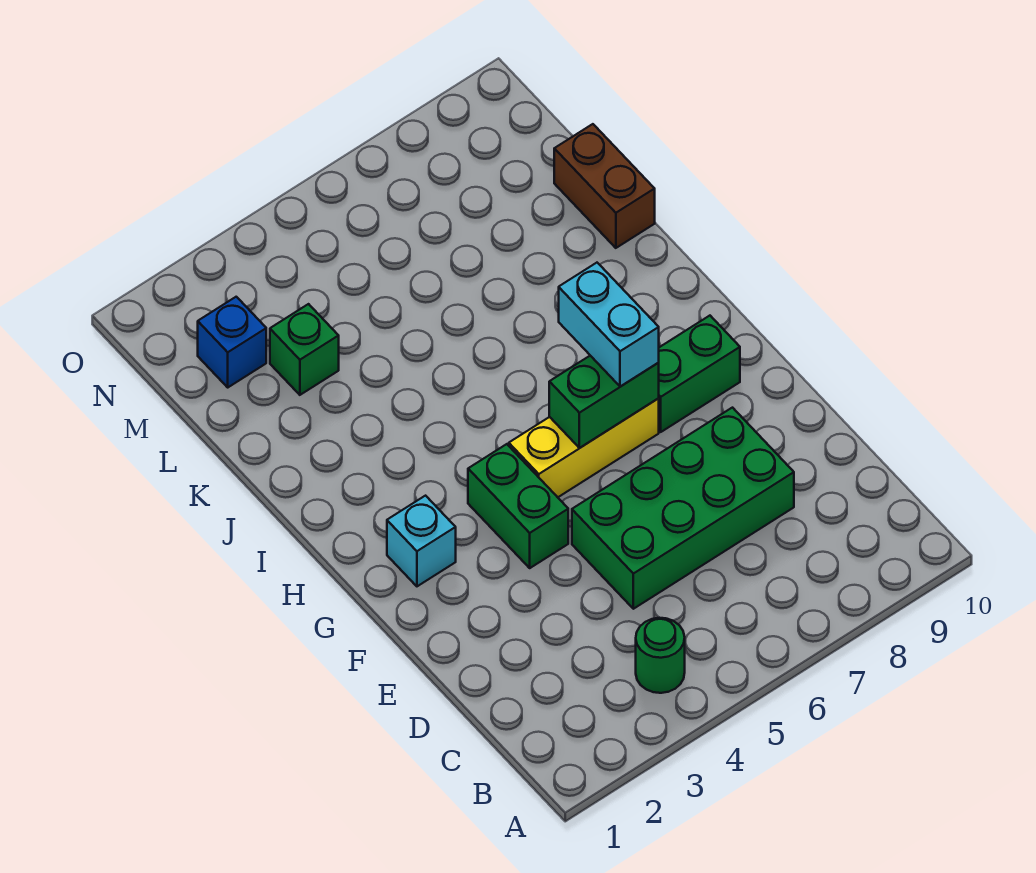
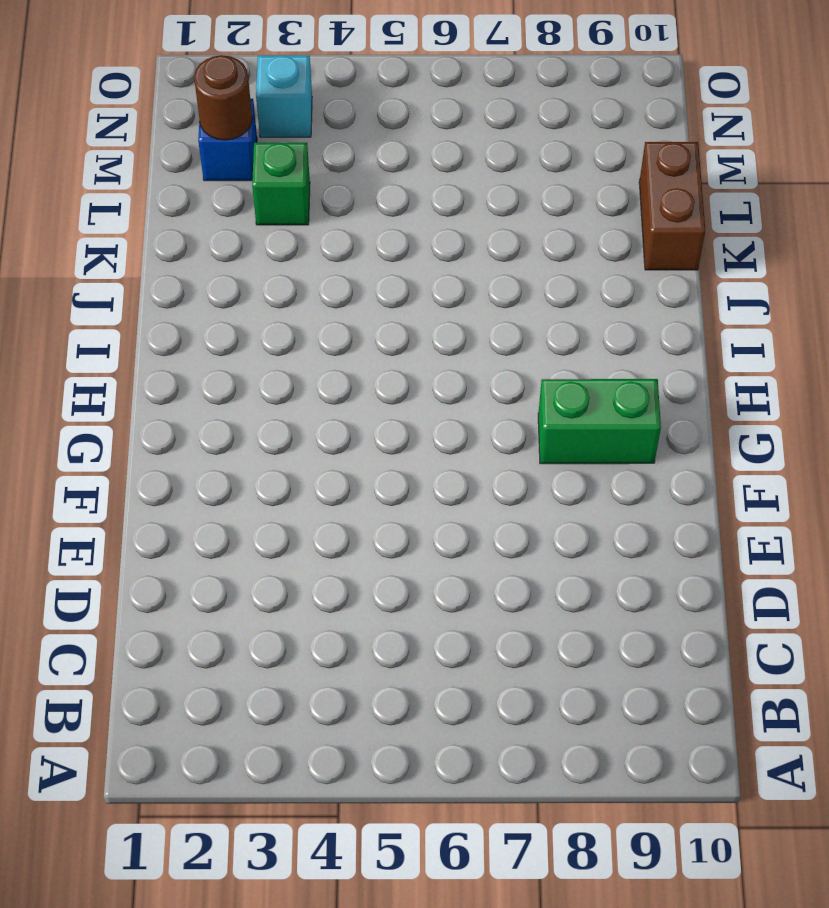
brown round brick M2 level 2 -> none
cyan brick N3 level 1 -> cyan brick G2 level 1
none -> green round brick B4 level 1
none -> green brick D5:E8 level 1

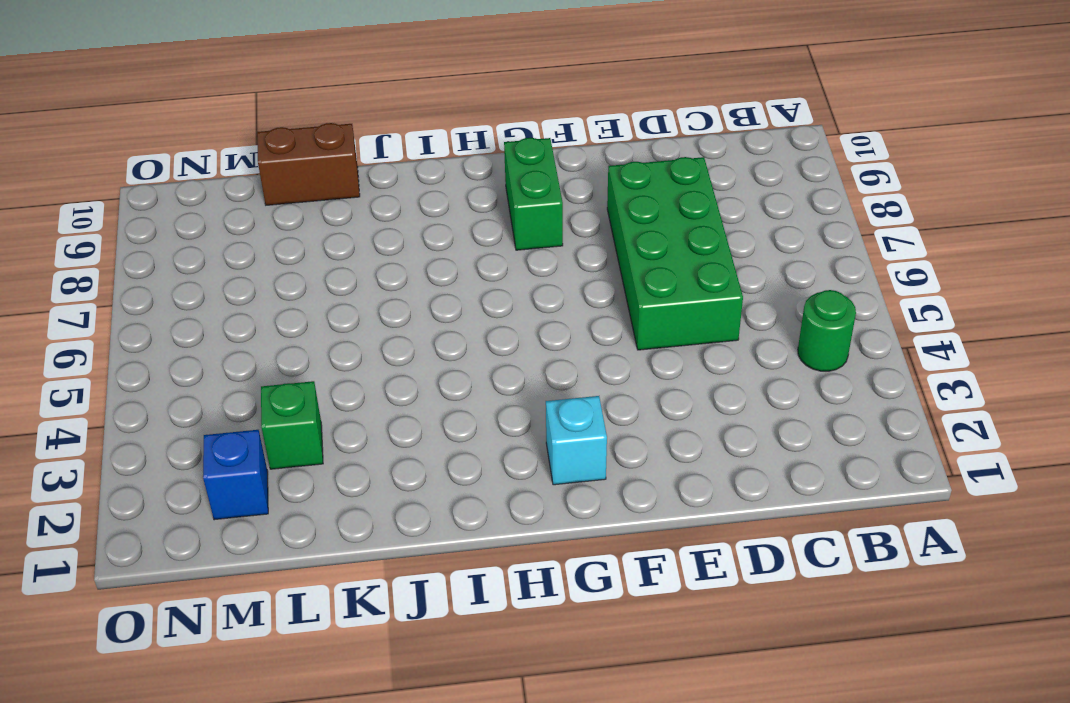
none -> green brick F4:G4 level 1
none -> yellow brick G5:G7 level 1

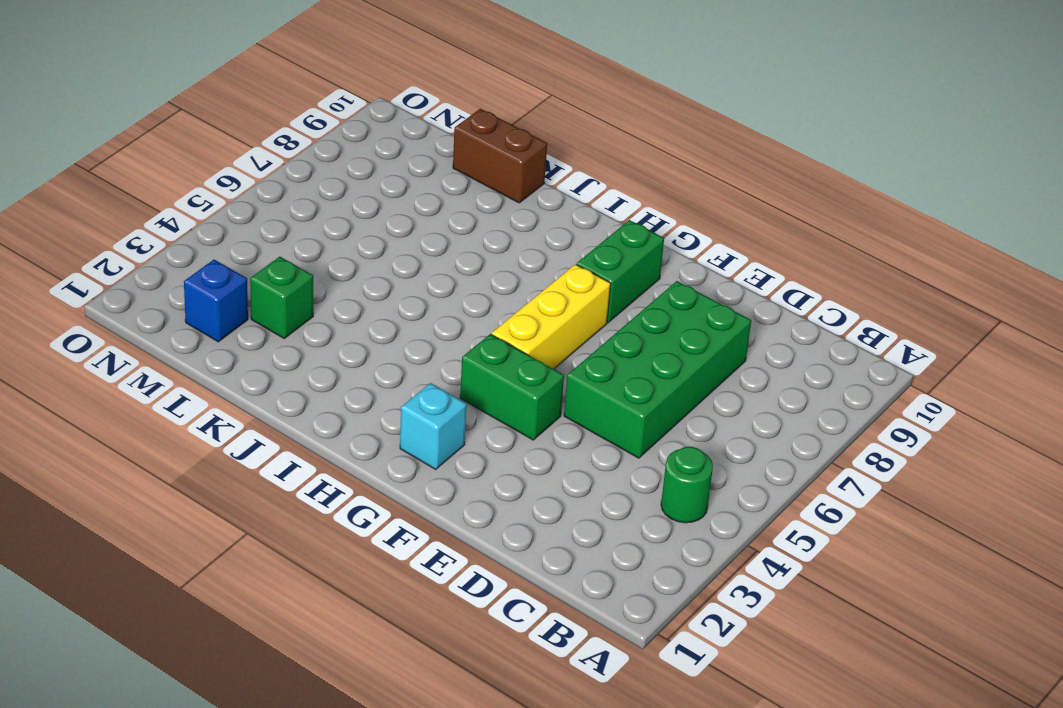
none -> green brick G6:G7 level 2
none -> cyan brick G7:H7 level 3

